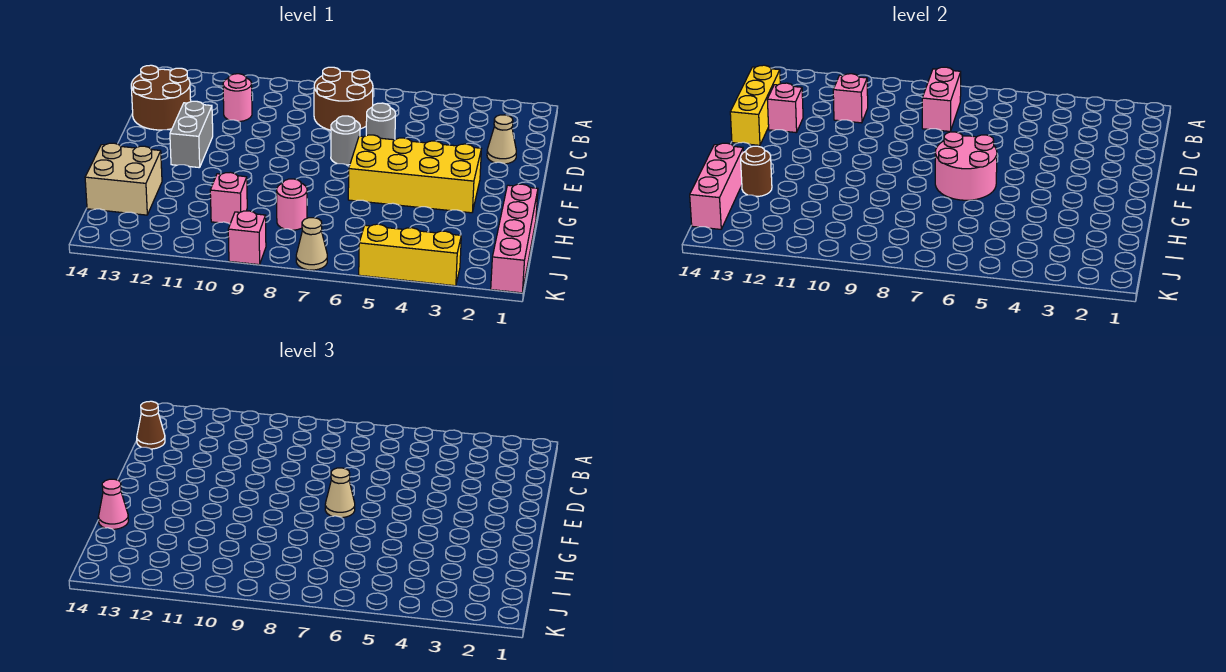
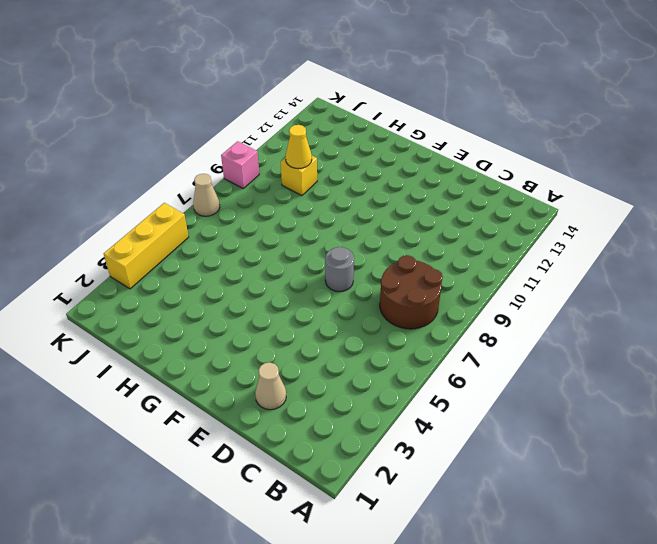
yellow brick I10 level 1 -> pink brick I10 level 1
yellow cone I10 level 2 -> none
none -> pink round brick C11 level 1
none -> brown round brick C13:D14 level 1
none -> grey round brick D6 level 1

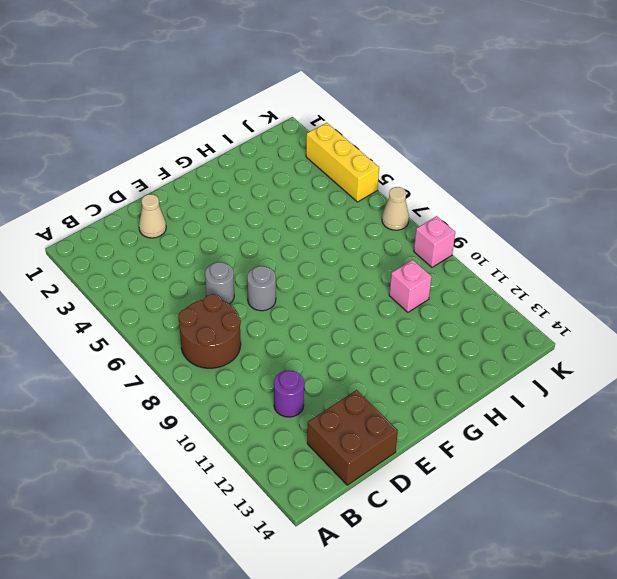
purple round brick C11 level 1 -> pink round brick C11 level 1
brown brick C13:D14 level 1 -> brown round brick C13:D14 level 1
none -> grey brick E12:F12 level 1
none -> yellow brick F3:G6 level 1
none -> pink brick H1:K1 level 1

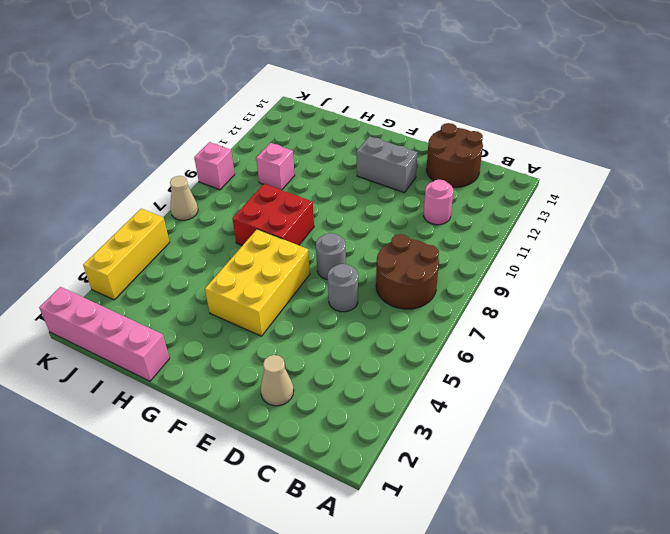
yellow brick F4:G6 level 1 -> yellow brick F3:G6 level 1
red brick G7:H8 level 1 -> none
none -> tan brick H13:I14 level 1
none -> pink round brick I8 level 1
none -> pink brick B8:C8 level 2

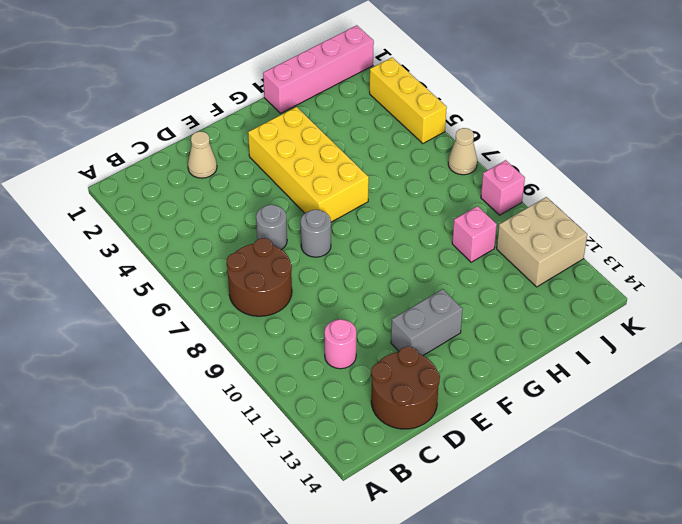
tan brick J11:K12 level 1 -> tan brick H13:I14 level 1
none -> pink round brick I8 level 1
none -> pink brick B8:C8 level 2
none -> pink brick C11 level 2

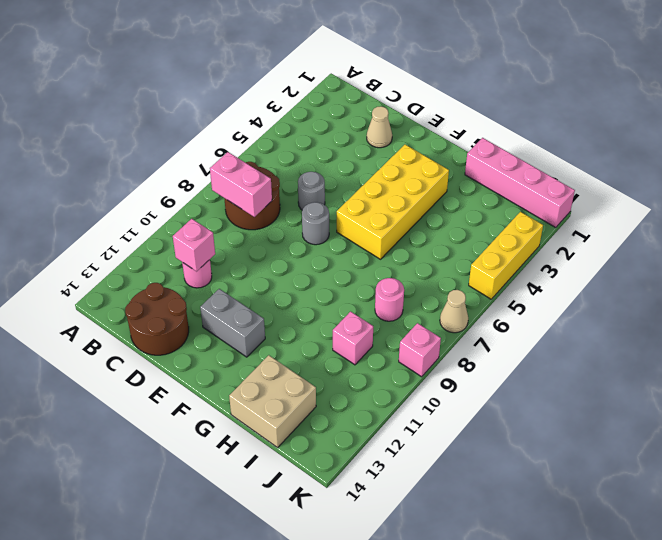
none -> yellow brick C14:E14 level 2
none -> pink brick D13 level 2
none -> pink round brick F6:G7 level 2

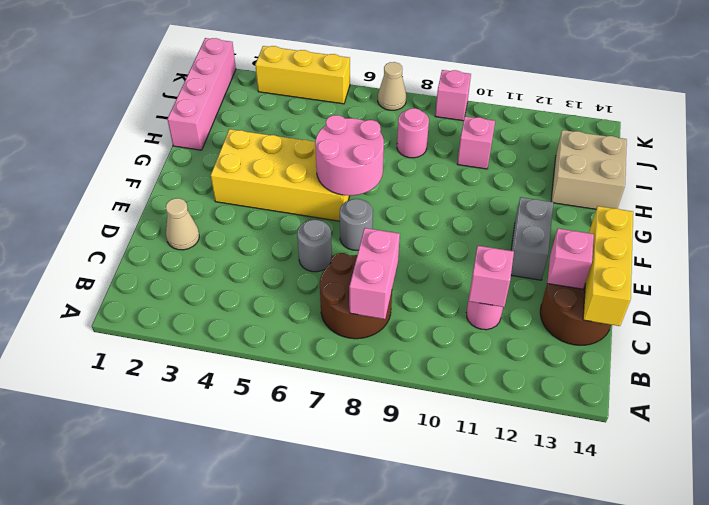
none -> brown round brick H13 level 2
none -> pink brick H14:J14 level 2
none -> brown cone C14 level 3

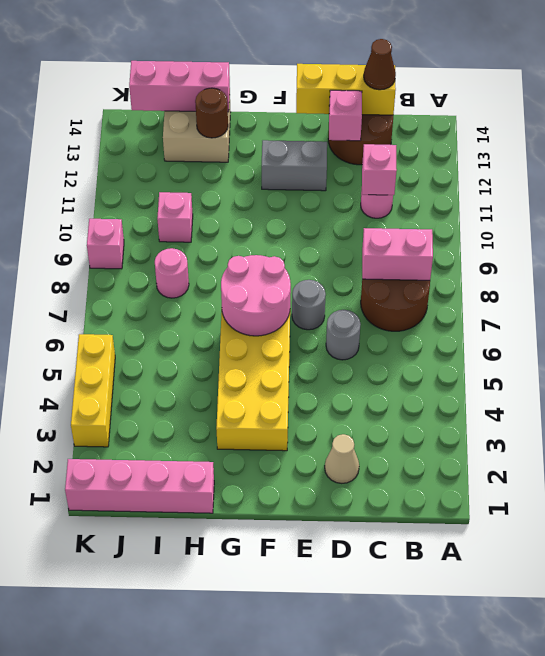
none -> tan cone K7 level 1
none -> tan cone F7 level 3
none -> pink cone H14 level 3

